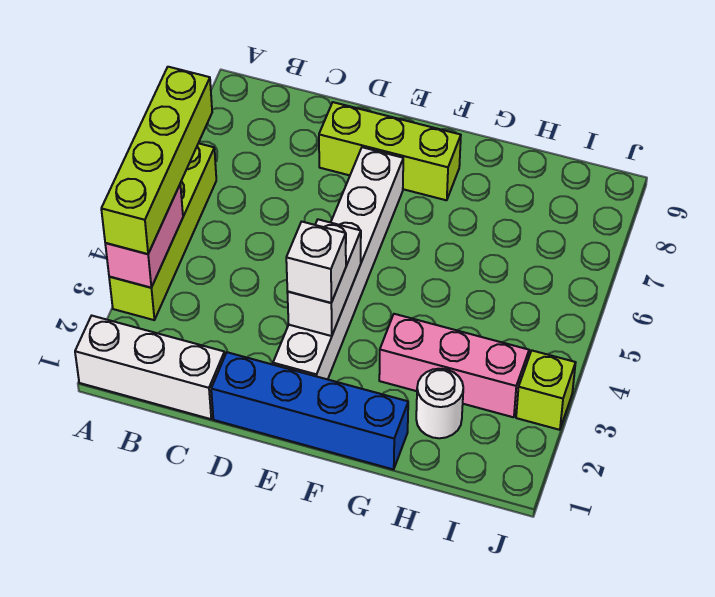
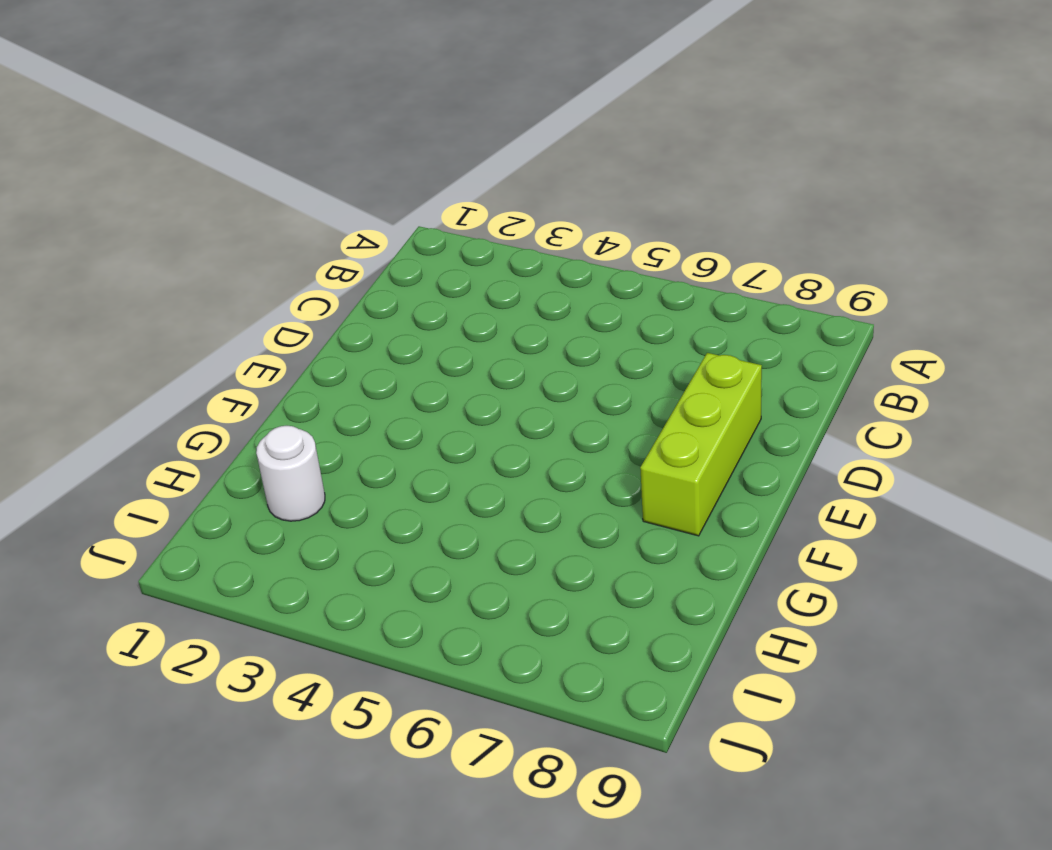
none -> white brick A1:C1 level 1
none -> lime brick A3:A6 level 1
none -> blue brick D1:G1 level 1

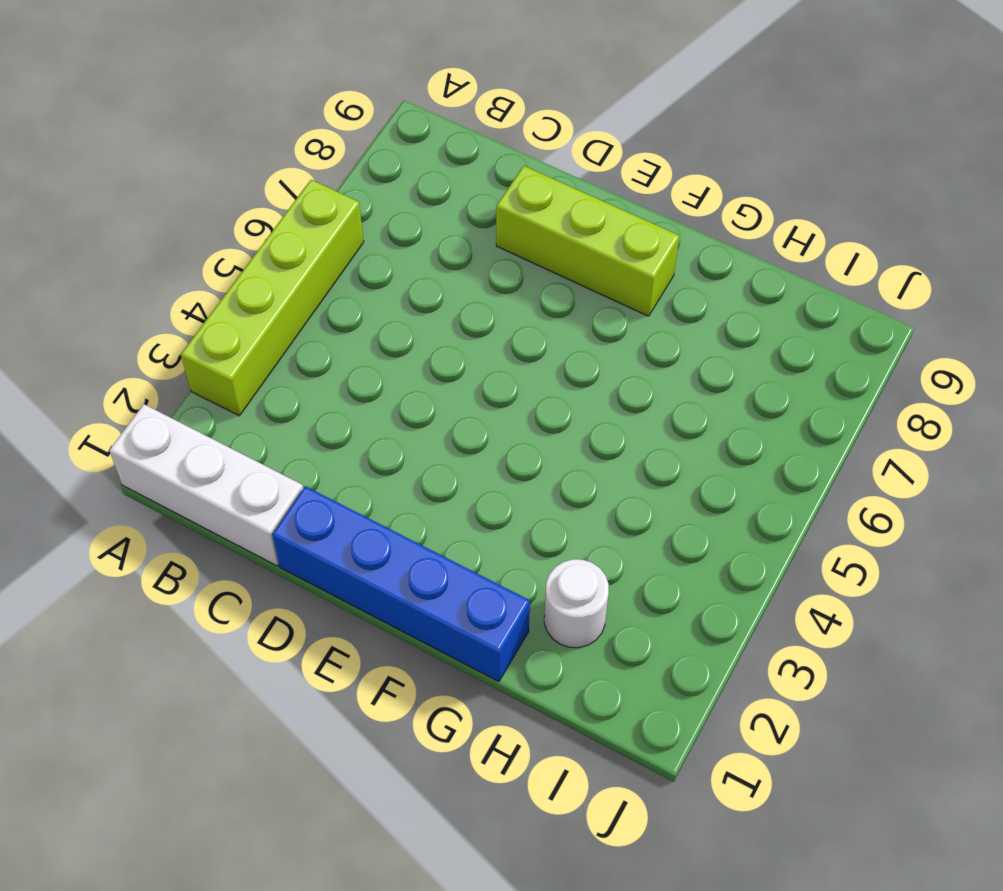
none -> white brick E2:E7 level 1
none -> pink brick G3:I3 level 1
none -> lime brick J3 level 1

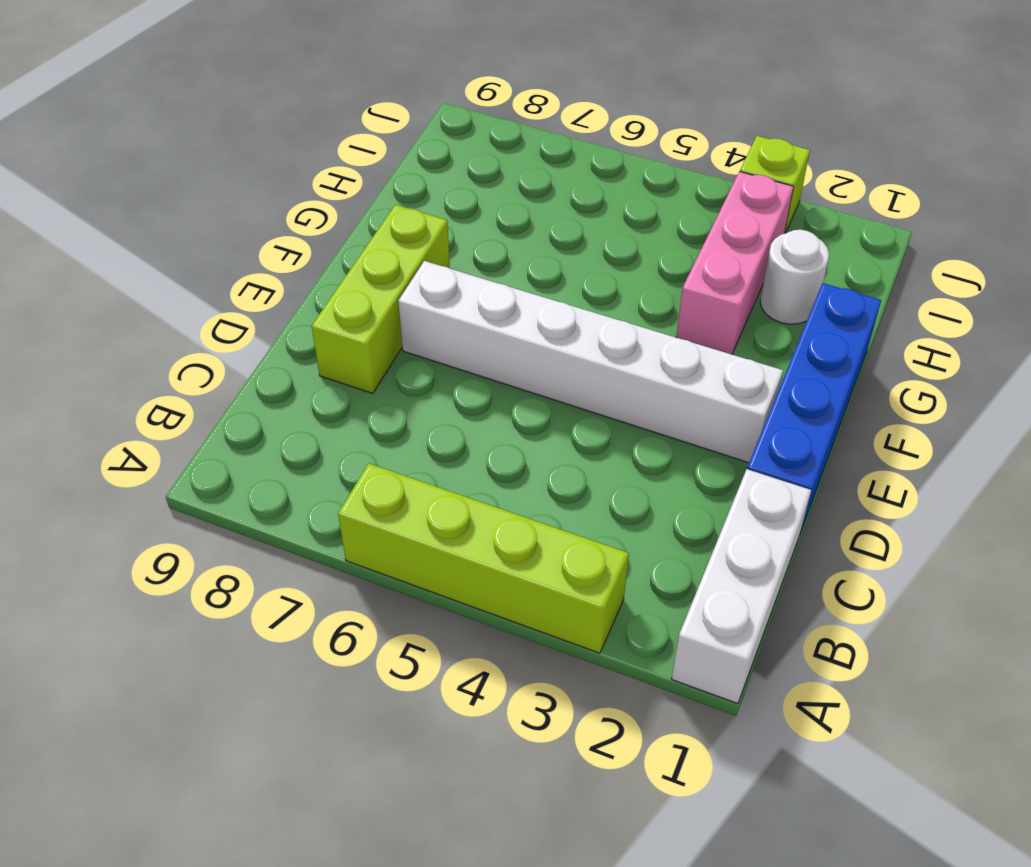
none -> pink brick A3:A4 level 2
none -> white brick E3:E4 level 2
none -> lime brick A3:A6 level 3

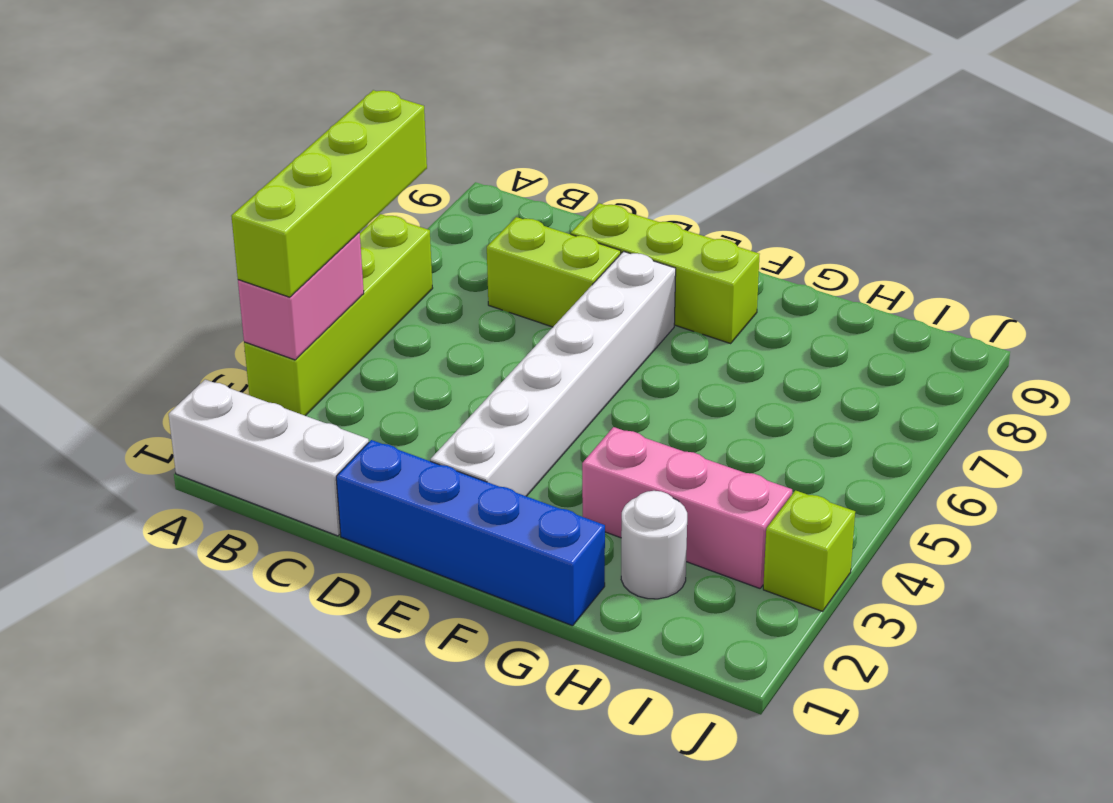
lime brick C7:D7 level 1 -> none
none -> white brick E3:E4 level 2
none -> white brick E3 level 3

